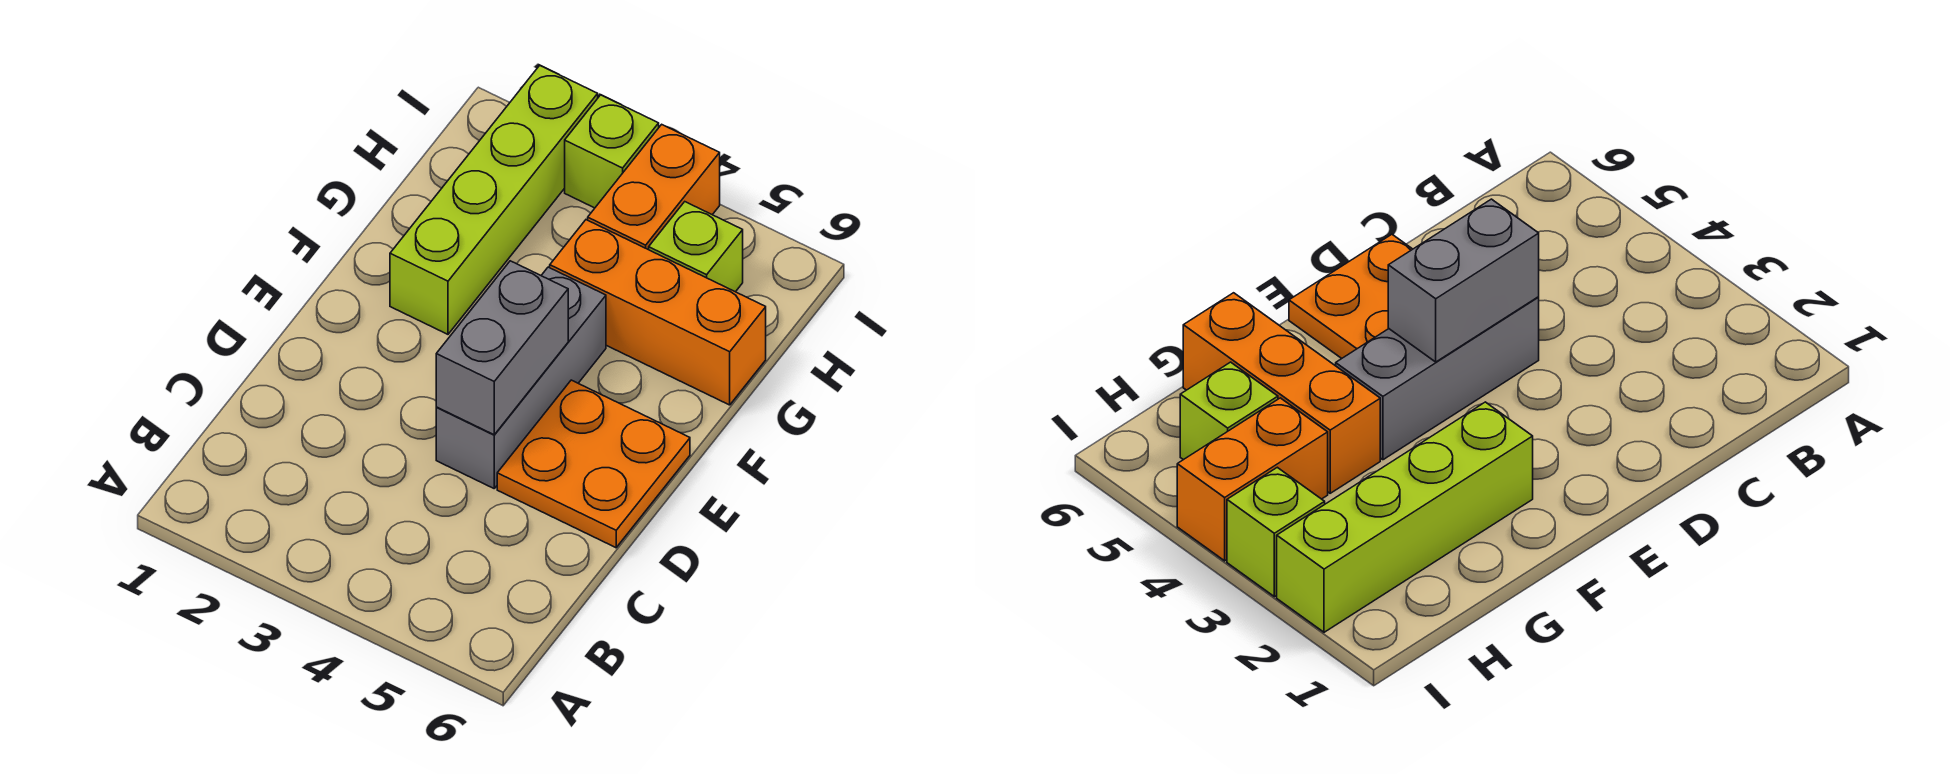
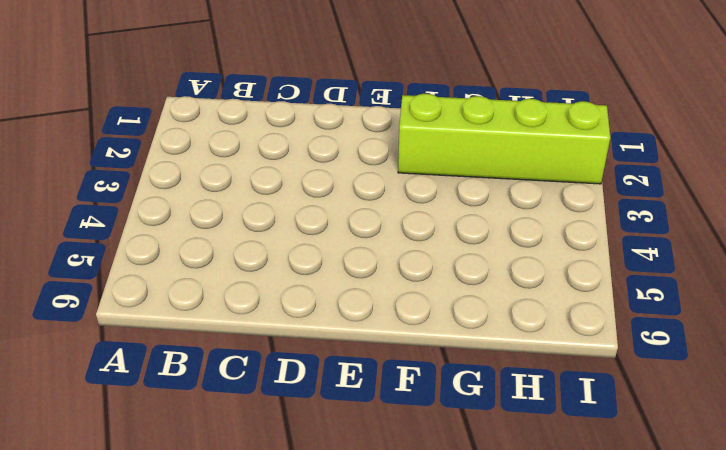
none -> grey brick D4:F4 level 1
none -> orange plate D5:E6 level 1

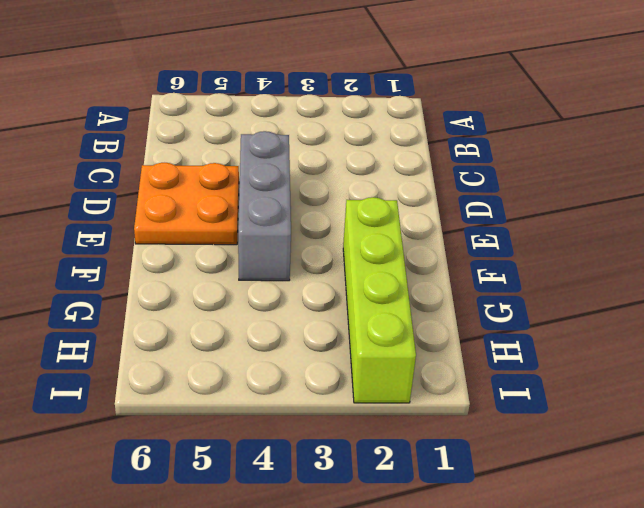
none -> orange brick G4:G6 level 1
none -> orange brick H4:I4 level 1

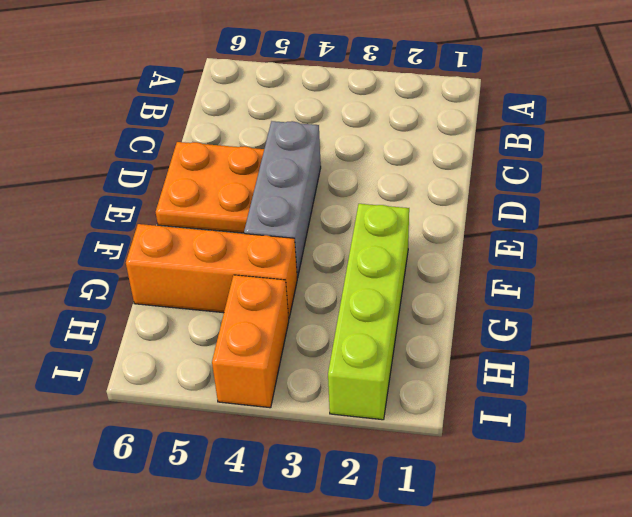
none -> lime brick H5 level 1
none -> lime brick I3 level 1

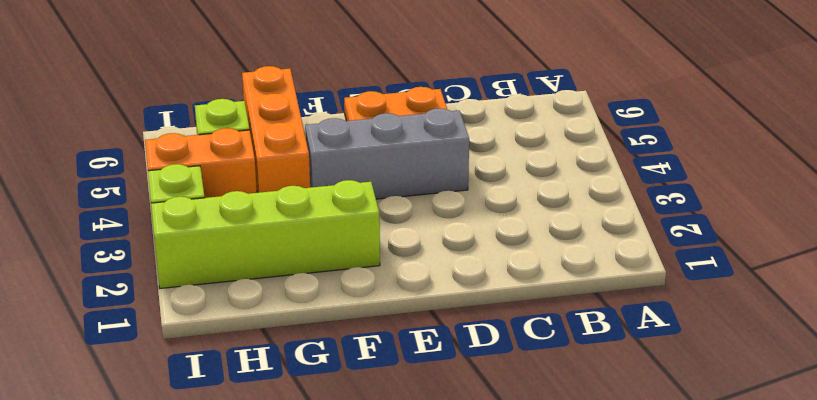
none -> grey brick D4:E4 level 2

